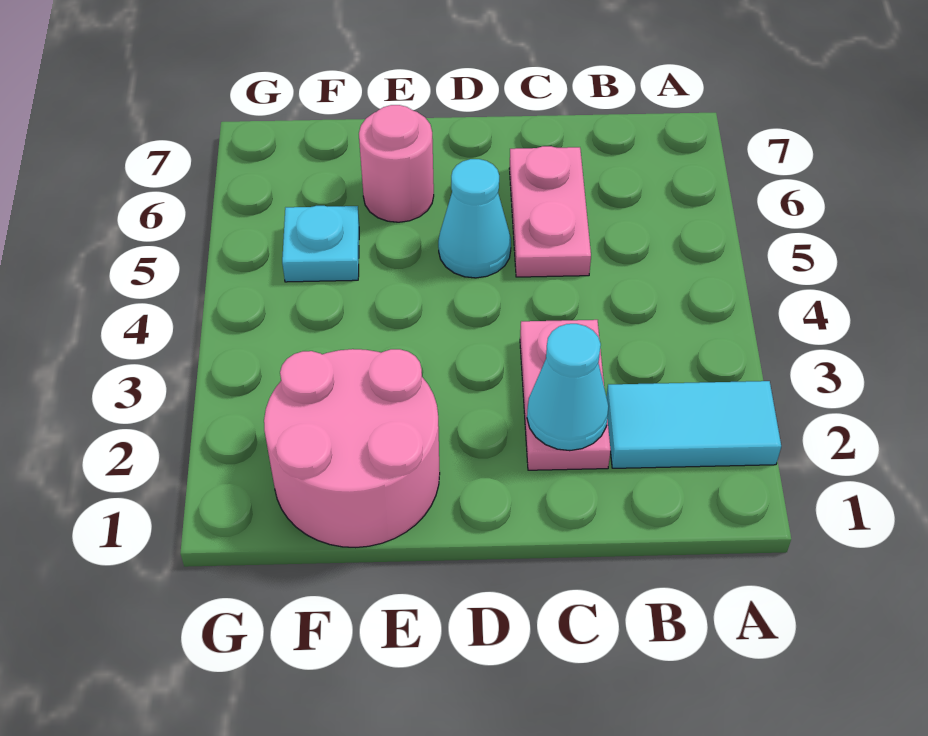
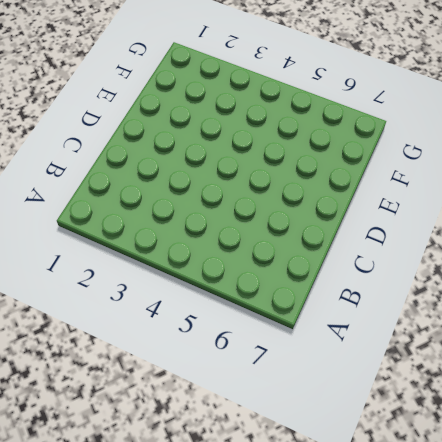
none -> cyan tile A2:B2 level 1
none -> pink plate C2:C3 level 1

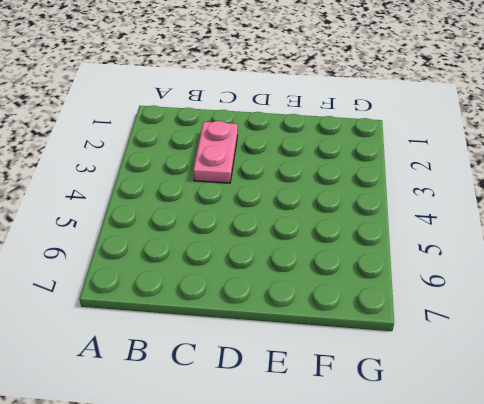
none -> cyan tile A2:B2 level 1
none -> pink plate C5:C6 level 1

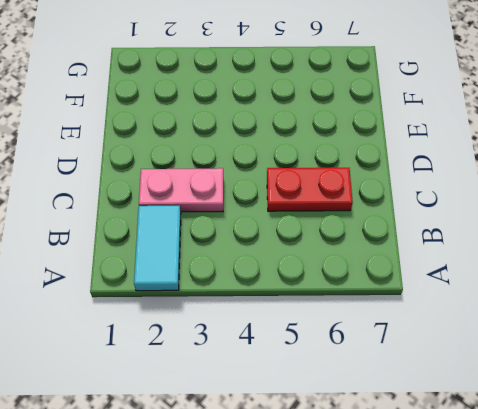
red plate C5:C6 level 1 -> pink plate C5:C6 level 1
none -> cyan cone D5 level 1
none -> pink round brick E1:F2 level 1

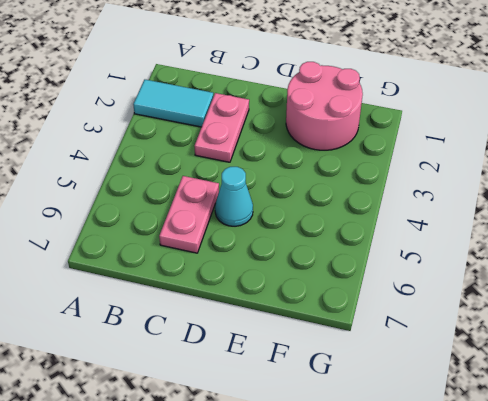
none -> pink round brick E6 level 1
none -> cyan plate F5 level 1

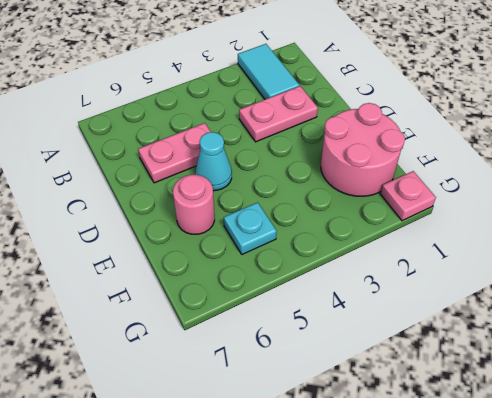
pink plate G1 level 1 -> none
none -> cyan cone C2 level 2

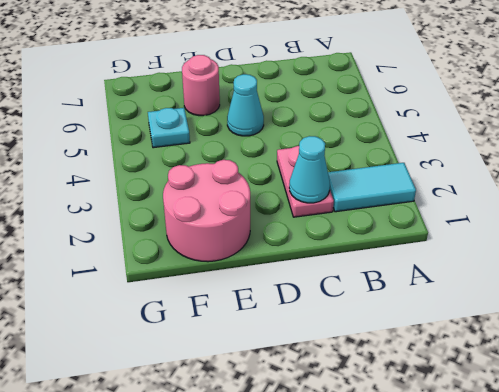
none -> pink plate C5:C6 level 1

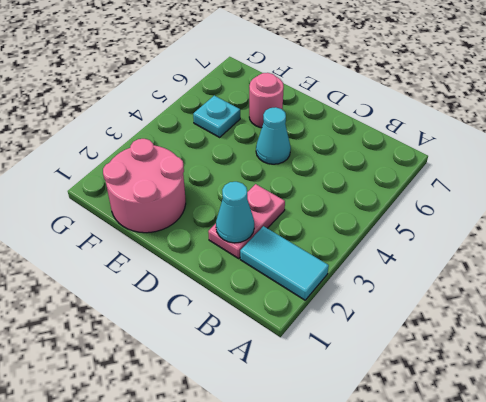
none -> pink plate C5:C6 level 1

